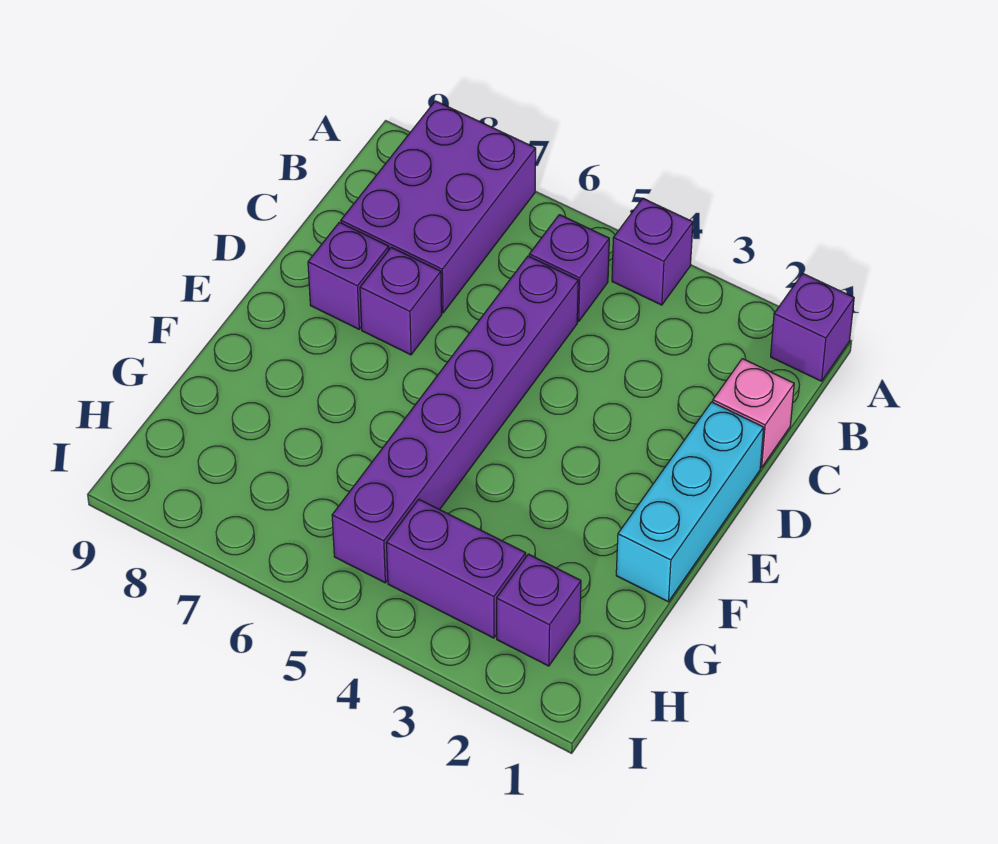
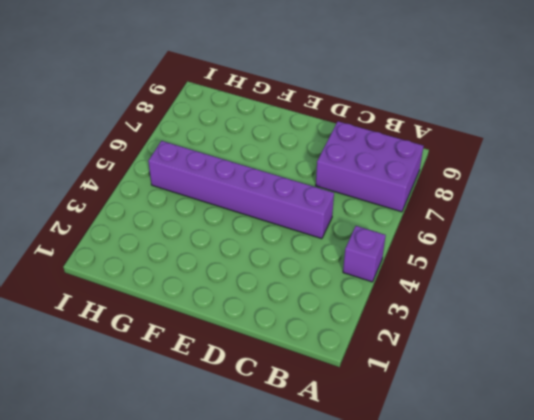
none -> purple brick A1 level 1
none -> purple brick B5 level 1

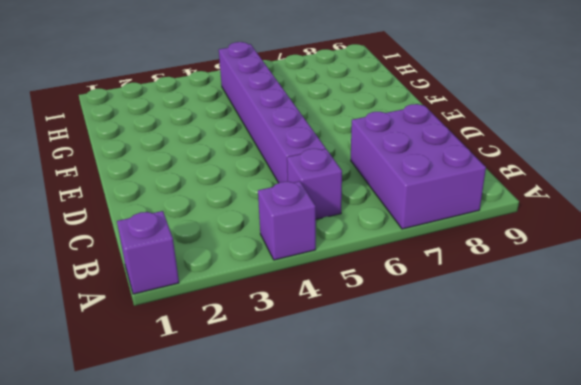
none -> pink brick C1 level 1
none -> cyan brick D1:F1 level 1

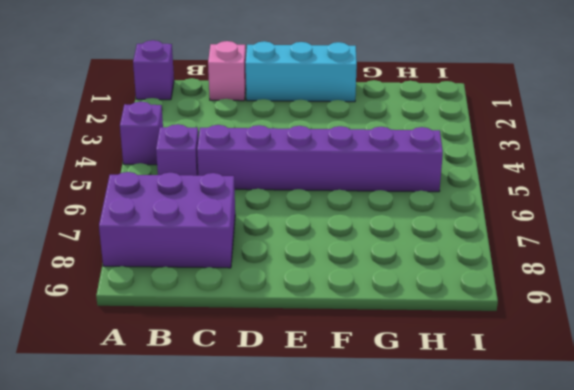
none -> purple brick D7 level 1
none -> purple brick D8 level 1

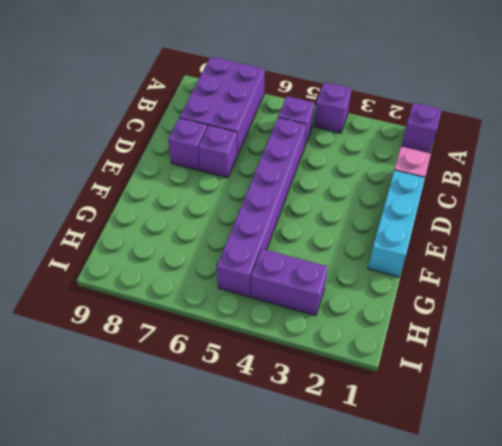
none -> purple brick H2 level 1

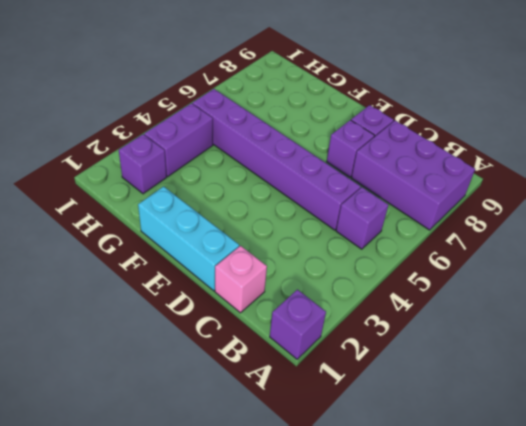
none -> purple brick A4 level 1

